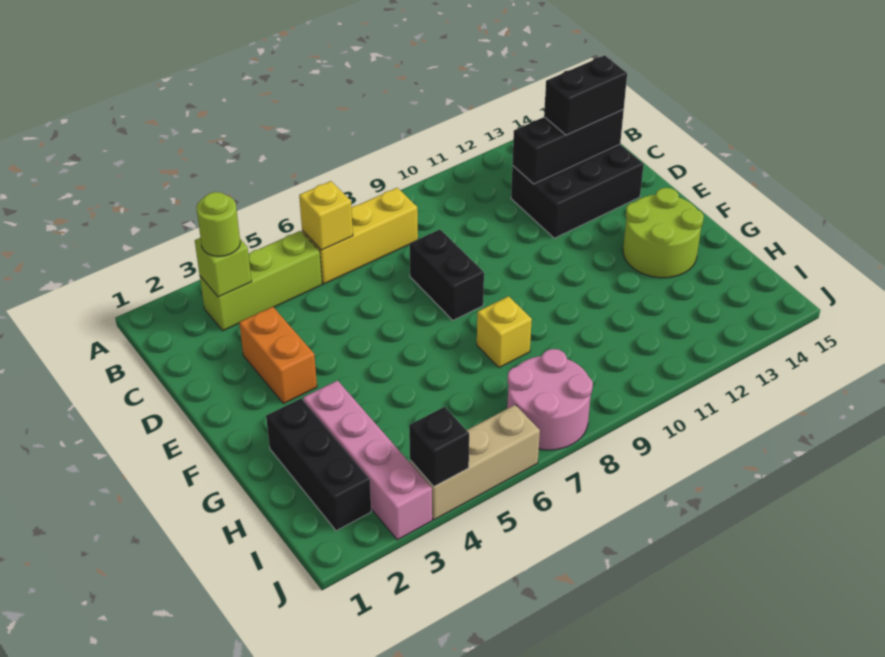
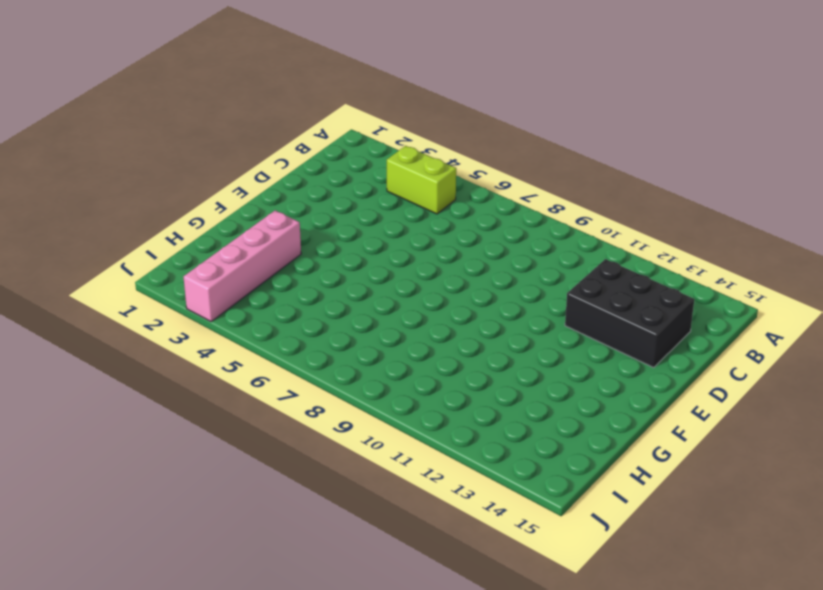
lime brick B4:B5 level 1 -> lime brick B3:B5 level 1
none -> yellow brick B6:B8 level 1
none -> orange brick D3:E3 level 1
none -> black brick D8:E8 level 1

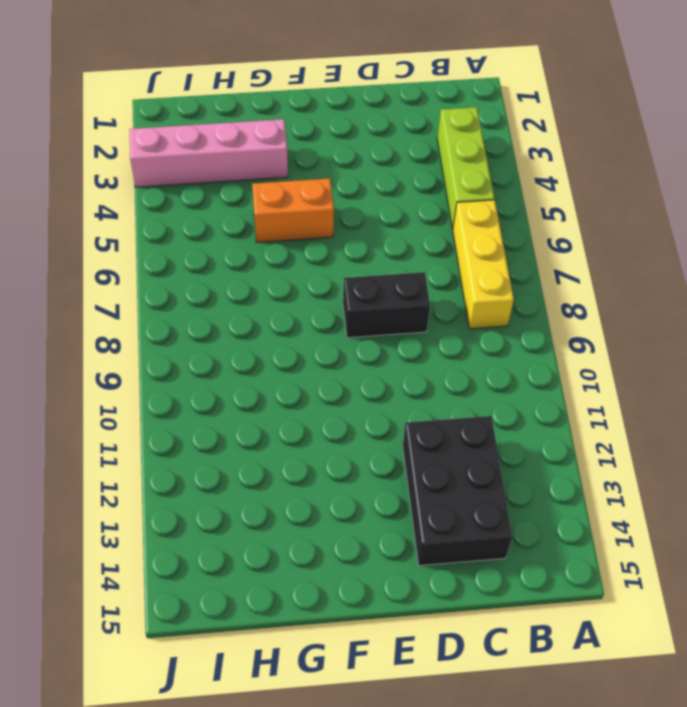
orange brick F5:G5 level 1 -> orange brick D3:E3 level 1
none -> lime round brick F13:G14 level 1
none -> black brick G2:I2 level 1
none -> yellow brick G8 level 1

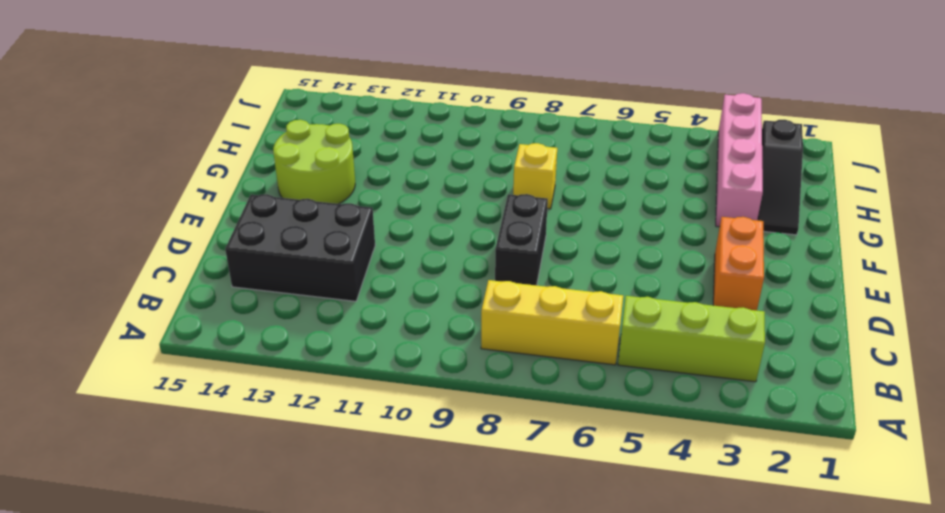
black slope G2:I2 level 1 top I -> black brick G2:I2 level 1
none -> pink round brick I7:J8 level 1
none -> tan brick J4:J6 level 1
none -> lime brick B3 level 2

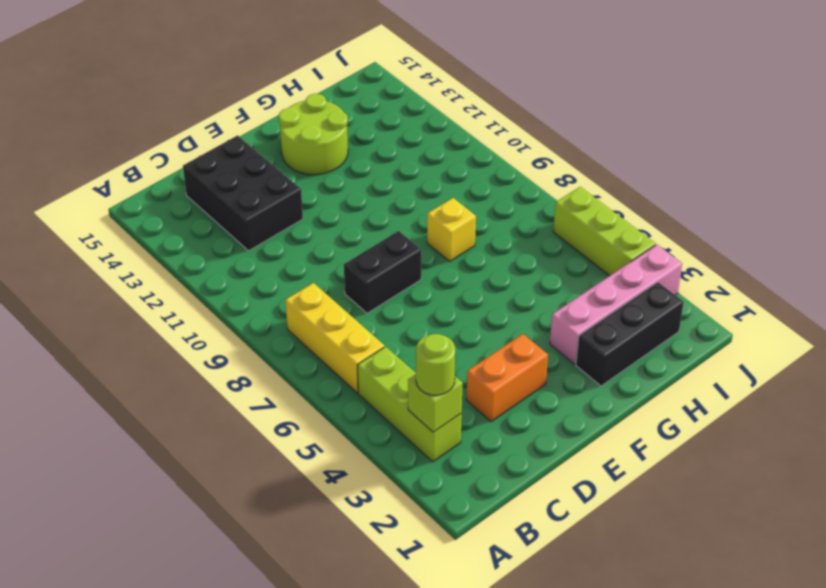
lime brick J4:J6 level 1 -> tan brick J4:J6 level 1
none -> pink round brick I7:J8 level 1
none -> yellow brick B6 level 2
none -> black brick C12:C14 level 2

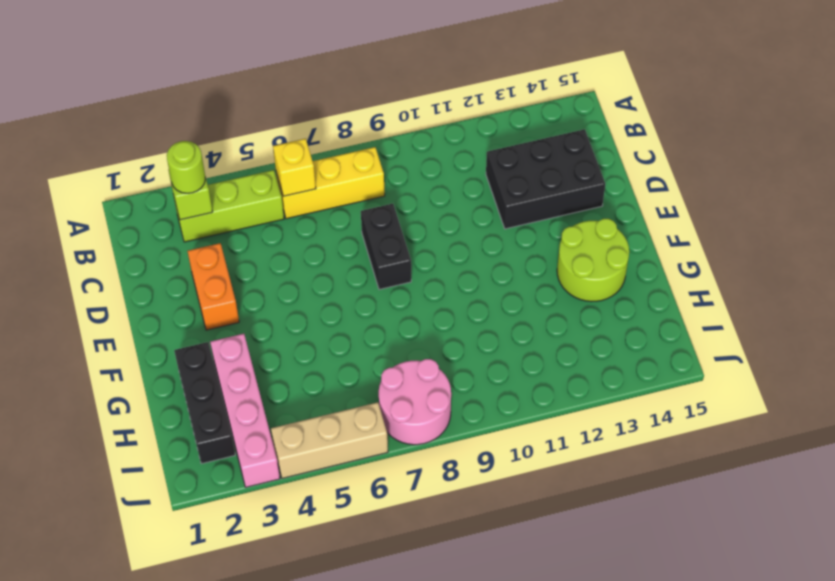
none -> yellow brick G8 level 1
none -> black brick C12:C14 level 2
none -> black brick J4 level 2

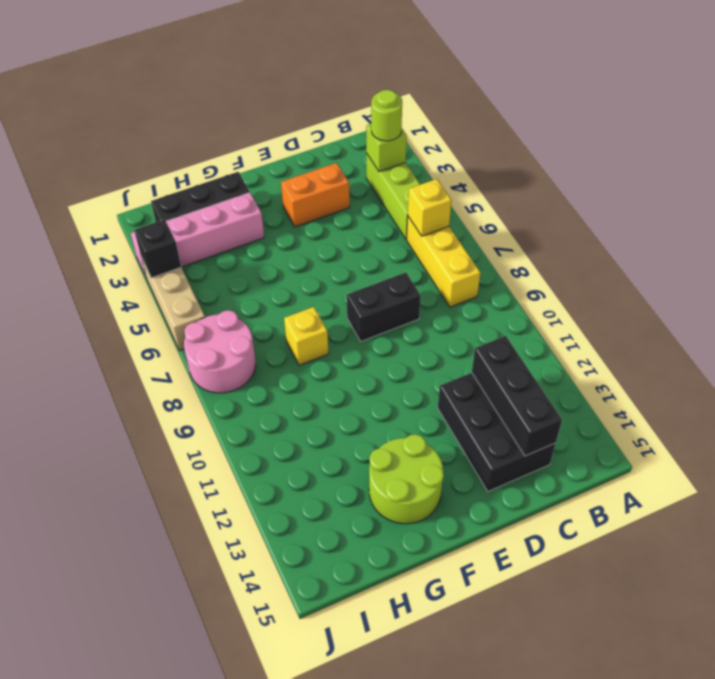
none -> black brick C13:C14 level 3

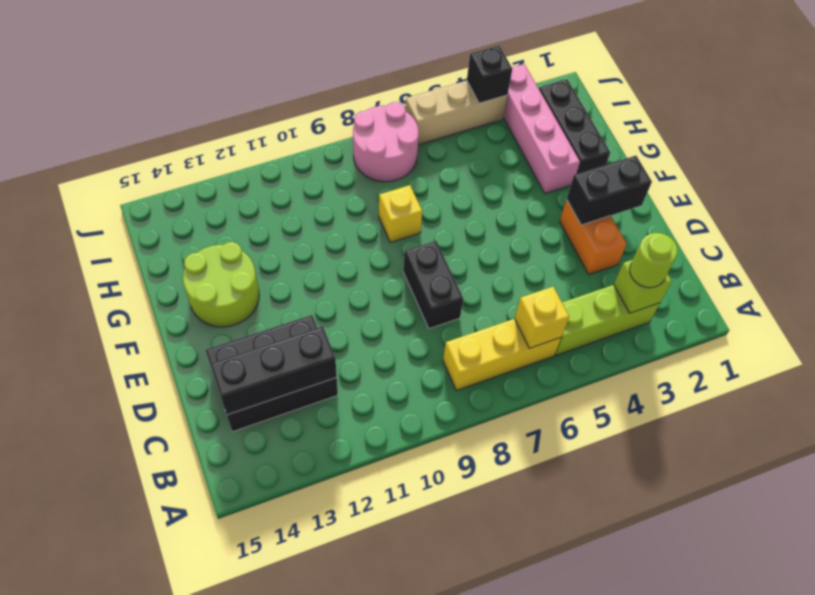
black brick E2:E3 level 2 -> black brick C13:C14 level 3

